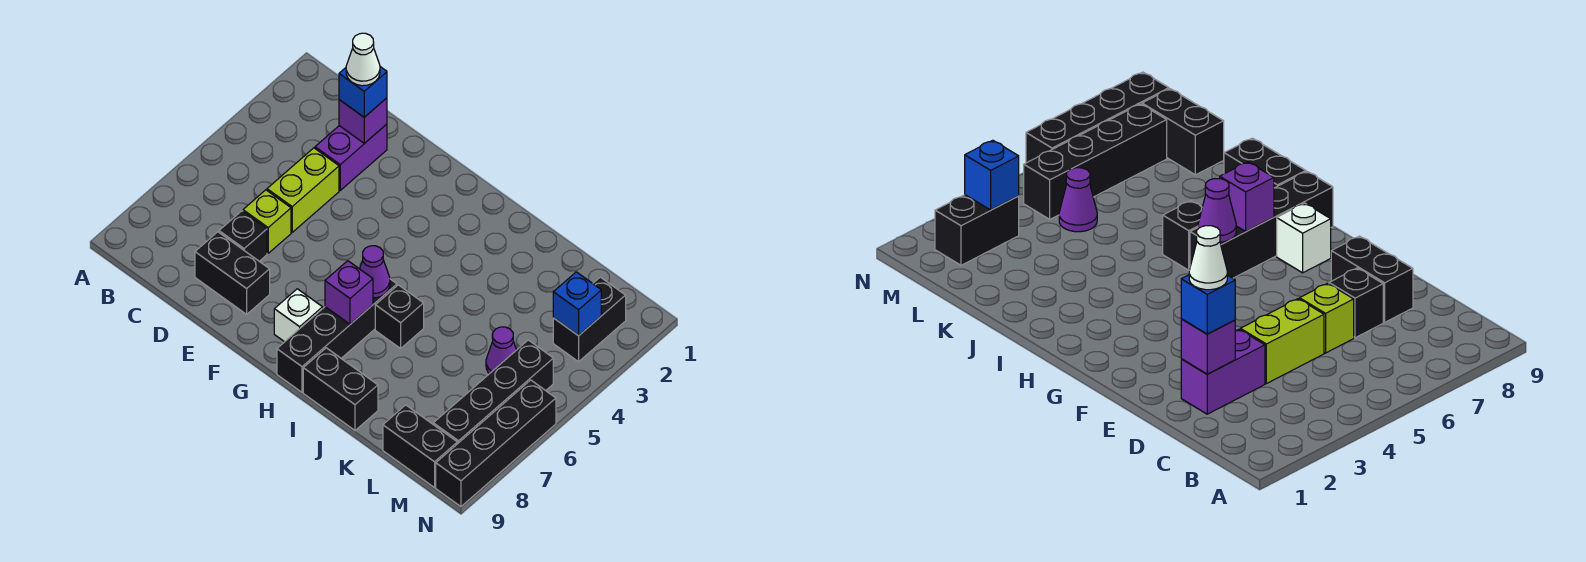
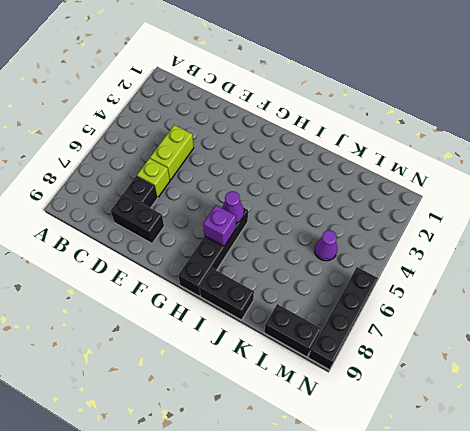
none -> purple brick D2:D3 level 1
none -> white brick G8 level 1
none -> black brick I6 level 1

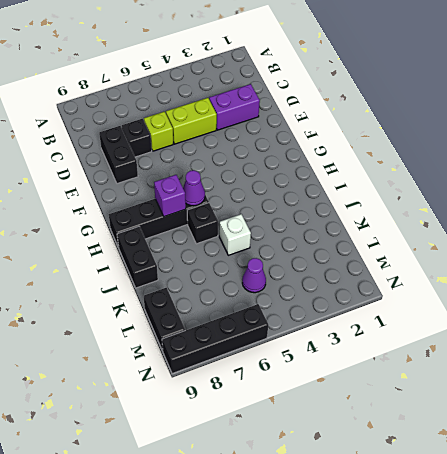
white brick J5 level 1 -> white brick G8 level 1
none -> black brick M2:M3 level 1
none -> black brick M5:M8 level 1
none -> purple brick D2 level 2

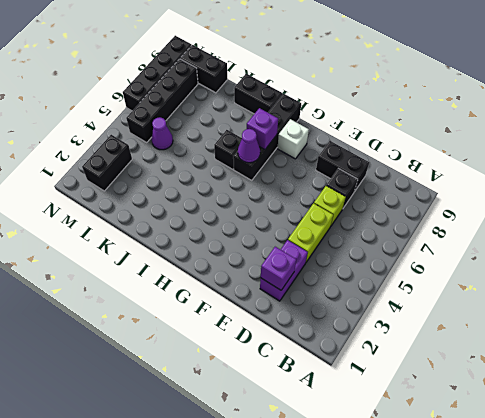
none -> blue brick M3 level 2
none -> blue brick D2 level 3
none -> white cone D2 level 4

